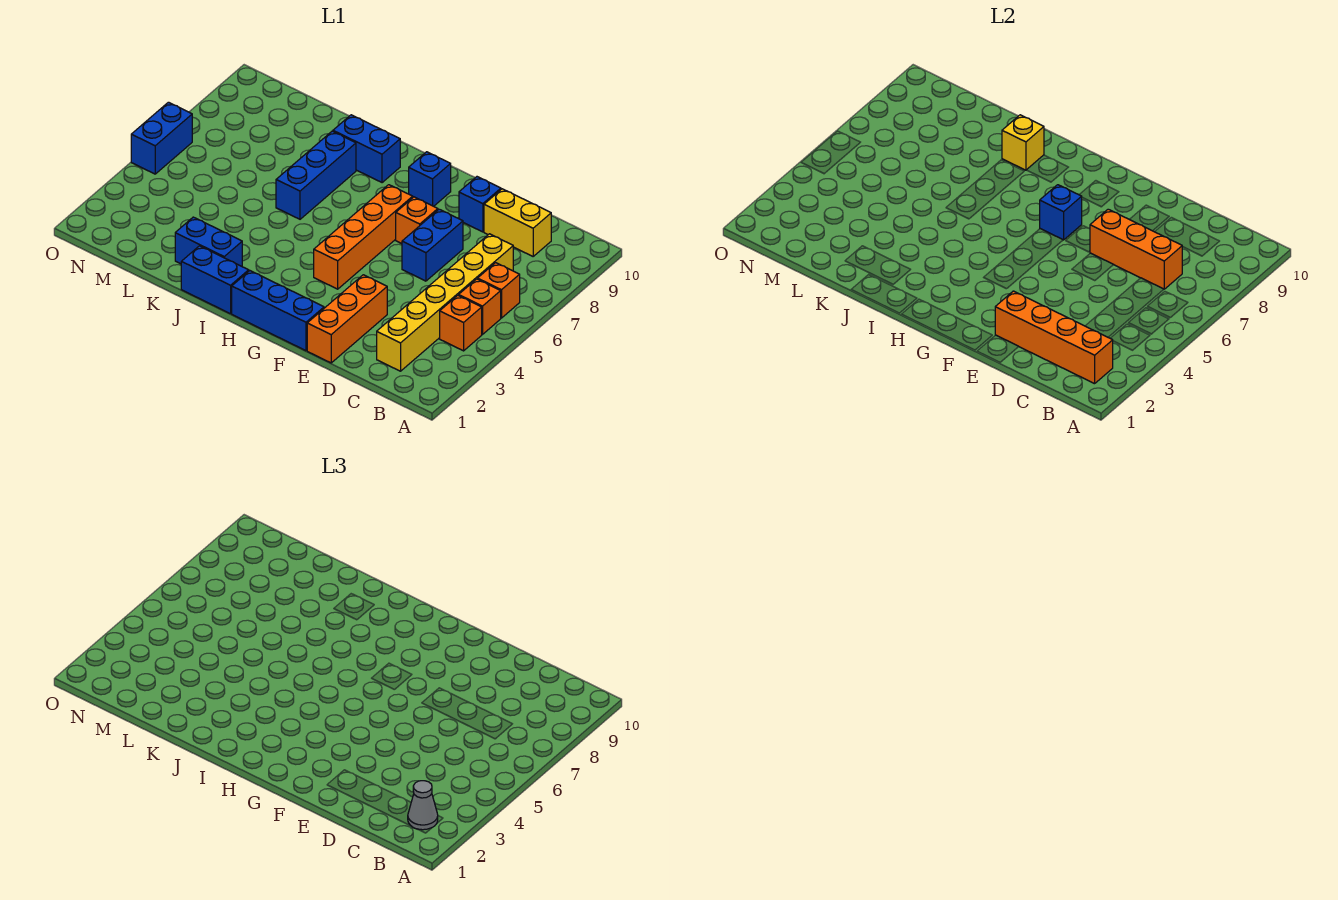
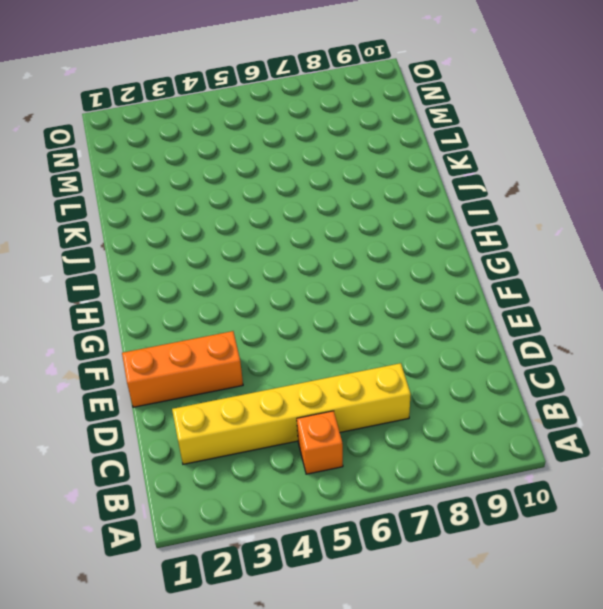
none -> orange brick B4 level 1
none -> orange brick B6 level 1
none -> yellow brick C9:D9 level 1

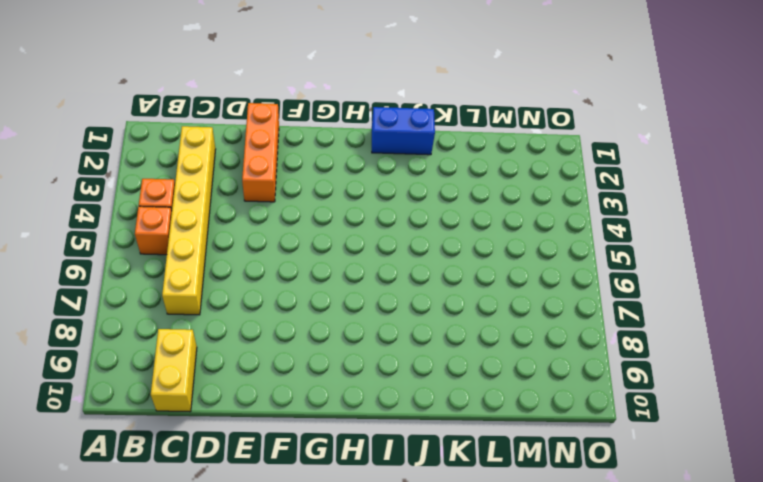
yellow brick C9:C10 level 1 -> yellow brick C9:D9 level 1
none -> orange brick B6 level 1
none -> blue brick E6:E7 level 1
none -> blue brick E9 level 1

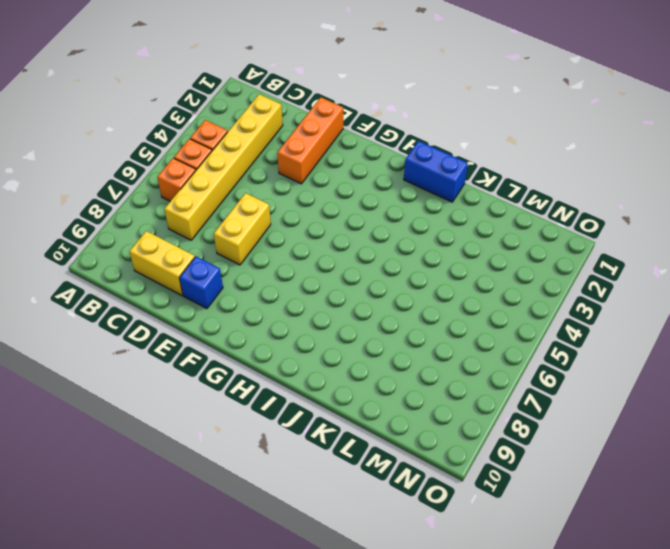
yellow brick E6:E7 level 1 -> blue brick E6:E7 level 1
none -> blue brick F1:H1 level 1
none -> orange brick F7 level 1
none -> orange brick G4:G7 level 1

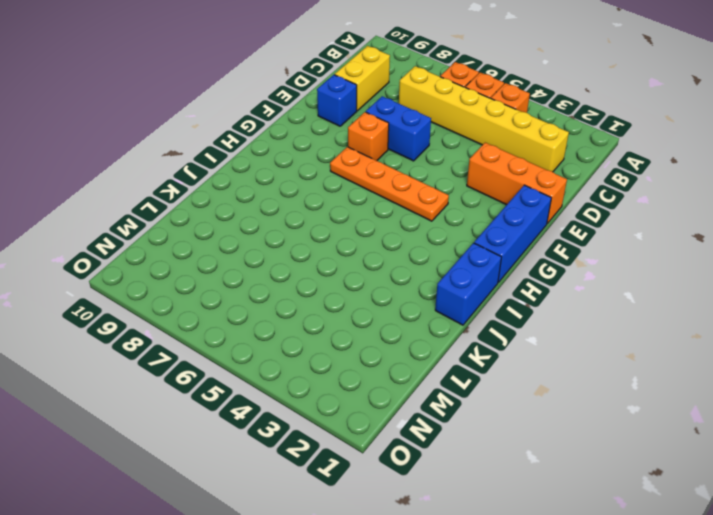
orange plate G4:G7 level 1 -> orange brick G4:G7 level 1
none -> blue brick G9 level 1
none -> blue brick I9:J9 level 1
none -> blue brick J2:K2 level 1

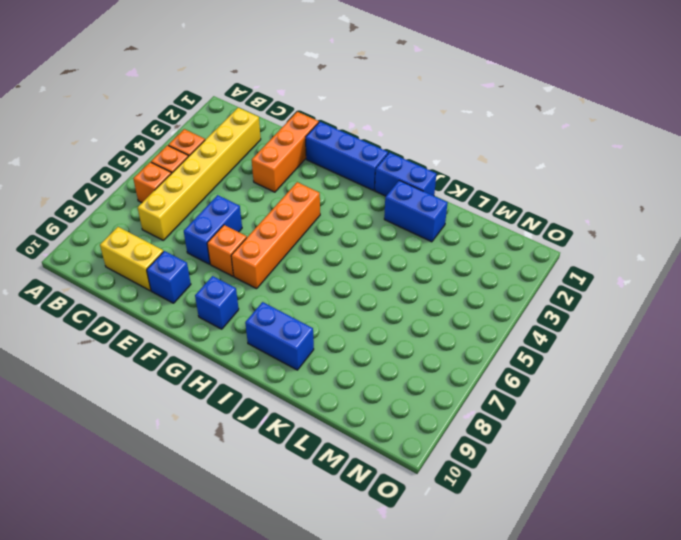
none -> blue brick J6:J8 level 1
none -> blue brick O5:O6 level 1
none -> orange brick B2:E2 level 2

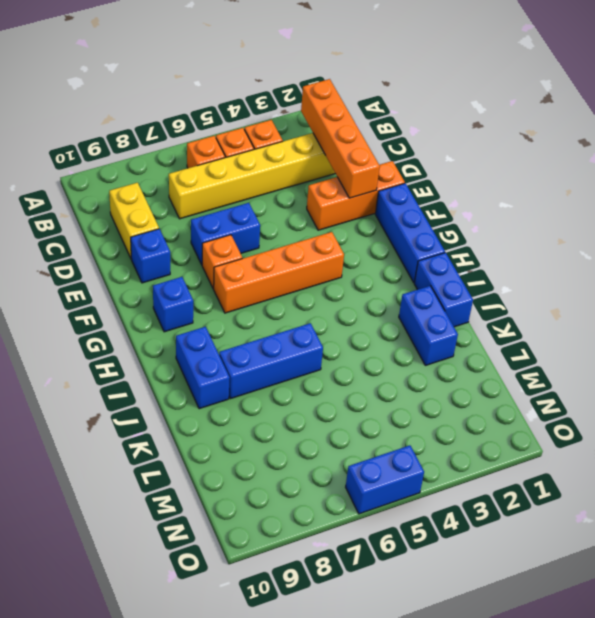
none -> orange brick C7:E7 level 2
none -> blue brick G7 level 2
none -> yellow brick J9 level 2

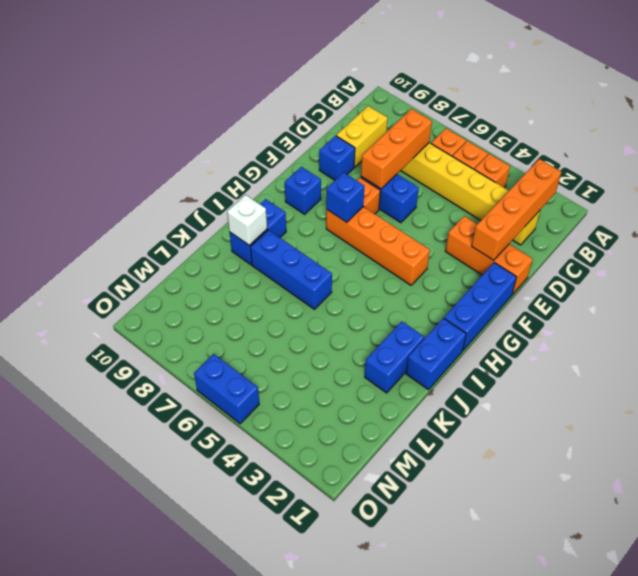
white brick J9 level 2 -> yellow brick J9 level 2
none -> grey cone B2 level 3

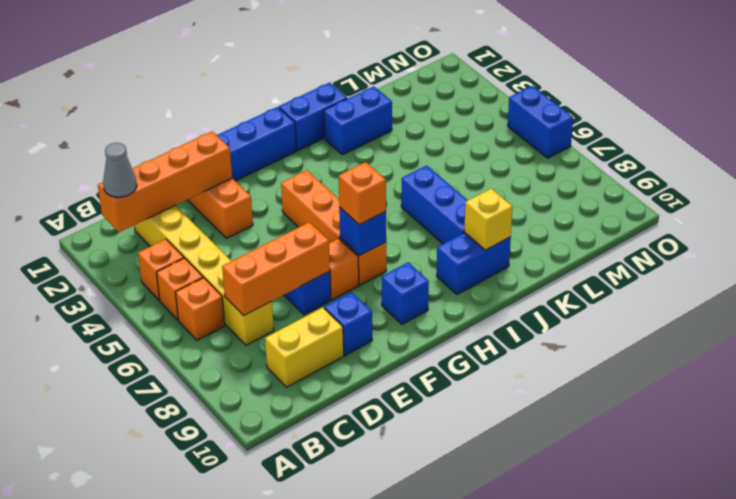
orange brick G7 level 3 -> none

